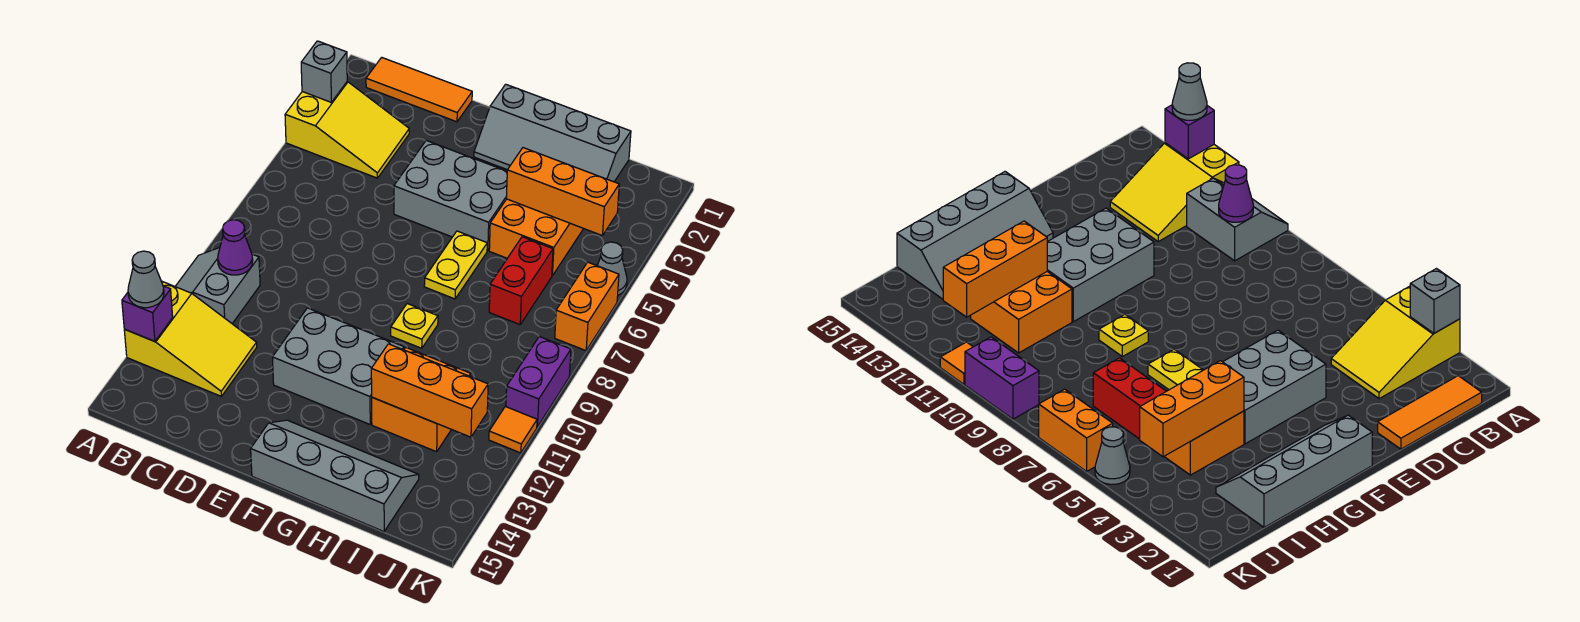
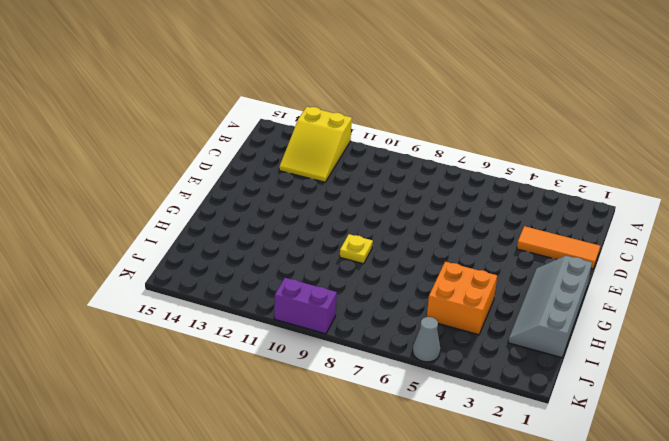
orange tile D1:D3 level 1 -> orange tile B1:D1 level 1
none -> yellow slope A3:C4 level 1 top A
none -> grey slope A10:B11 level 1 top B
none -> grey brick E4:G5 level 1

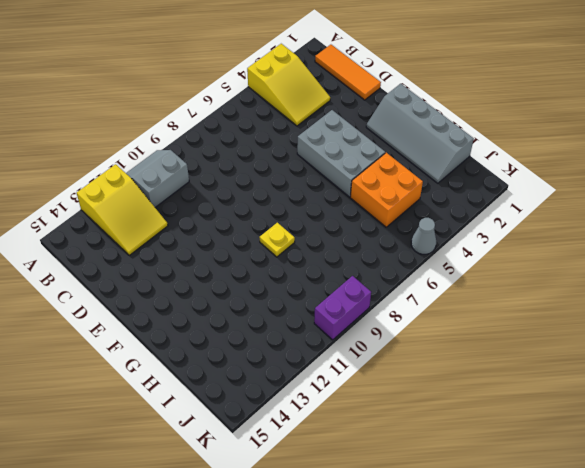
none -> grey brick E11:G12 level 1
none -> grey slope F14:I15 level 1 top 15
none -> yellow plate G6:G7 level 1

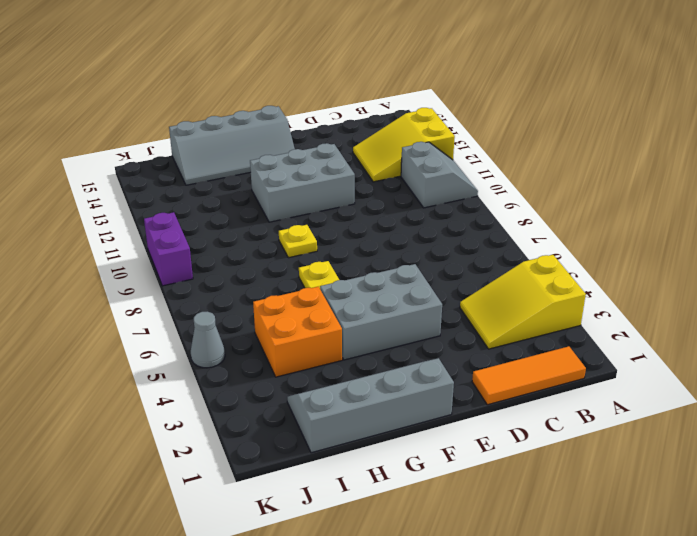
none -> orange brick H11:I12 level 1
none -> red brick I6:I7 level 1
none -> orange brick K6:K7 level 1

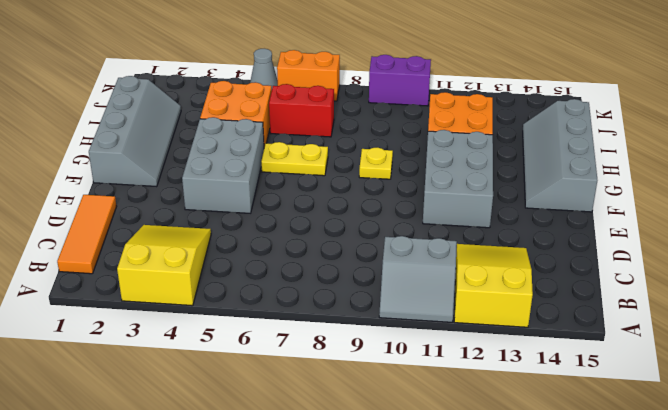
none -> orange tile K11 level 1
none -> grey brick A3 level 2
none -> purple brick A13 level 2

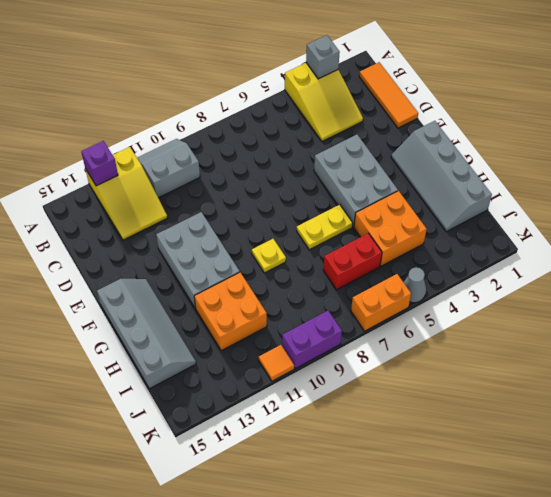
none -> purple cone B10 level 2
none -> orange brick H4:J4 level 2
none -> orange brick H12:J12 level 2

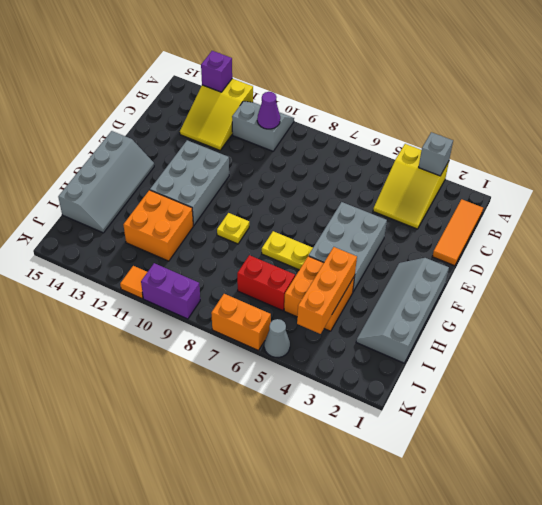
none -> orange brick H12:J12 level 2
none -> grey cone A13 level 3

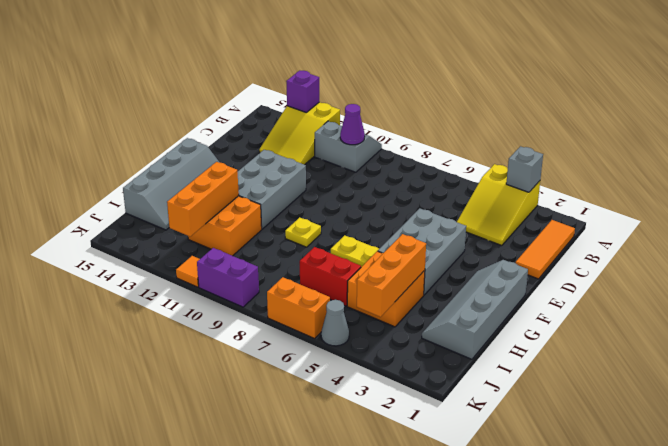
none -> grey cone A13 level 3

